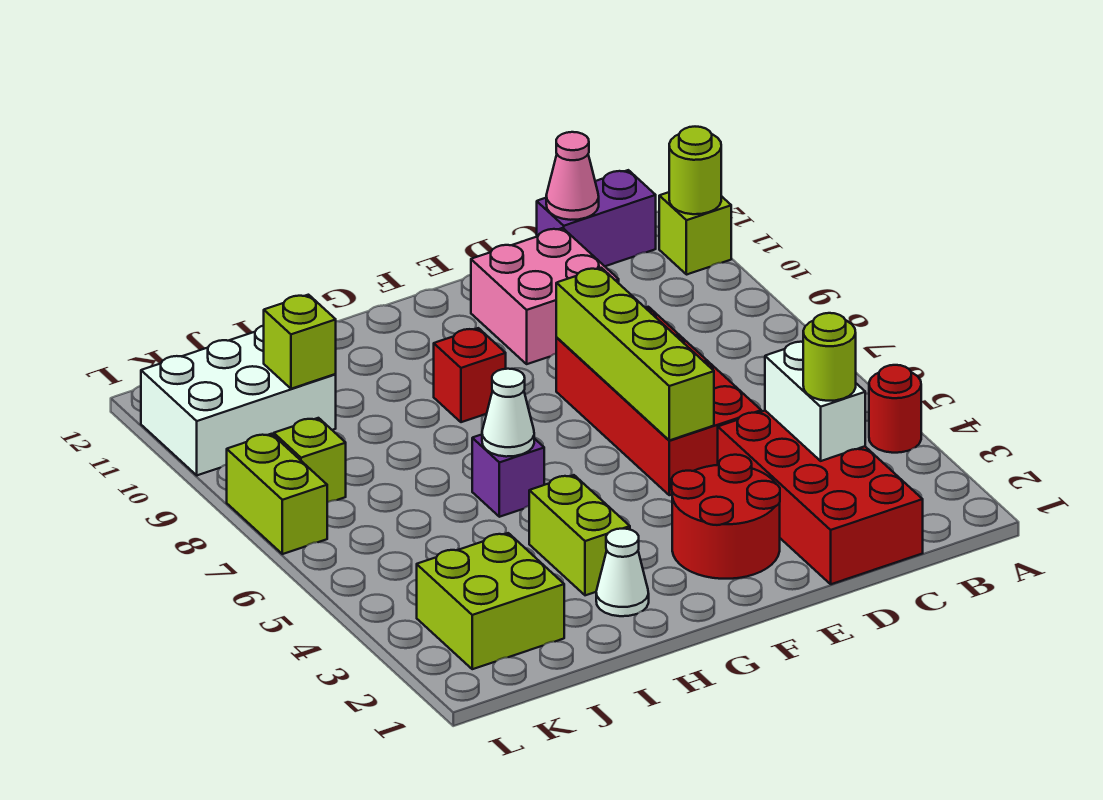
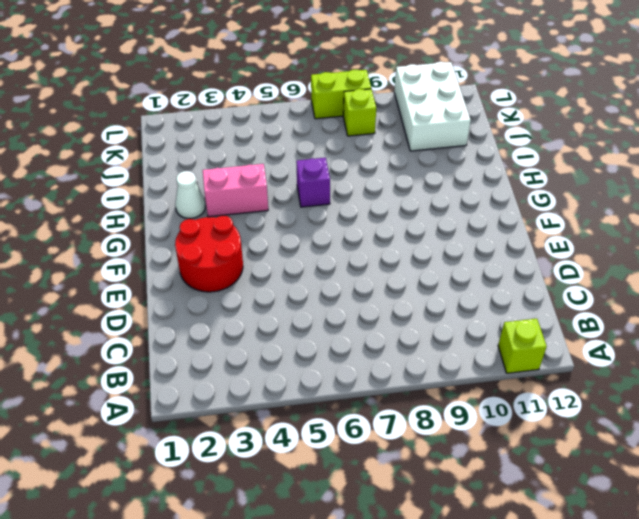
pink brick H3:H4 level 1 -> lime brick H3:H4 level 1
none -> red round brick A4 level 1
none -> purple brick B12:C12 level 1
none -> red brick C1:D4 level 1

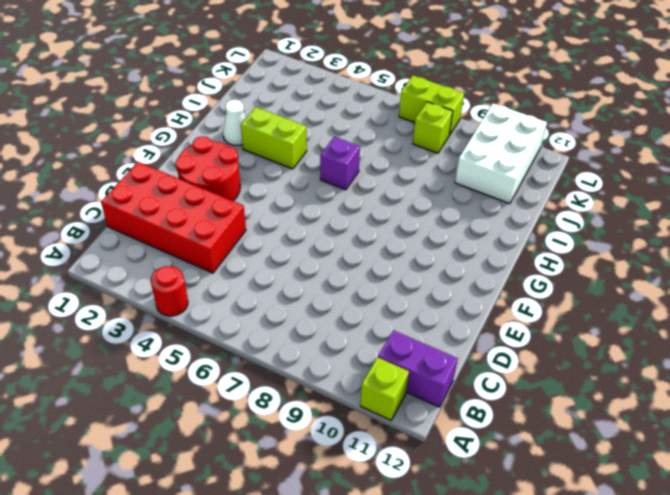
purple brick B11:B12 level 1 -> purple brick B12:C12 level 1
none -> red brick D5:E8 level 1
none -> pink brick D10:E11 level 1
none -> red brick G9 level 1

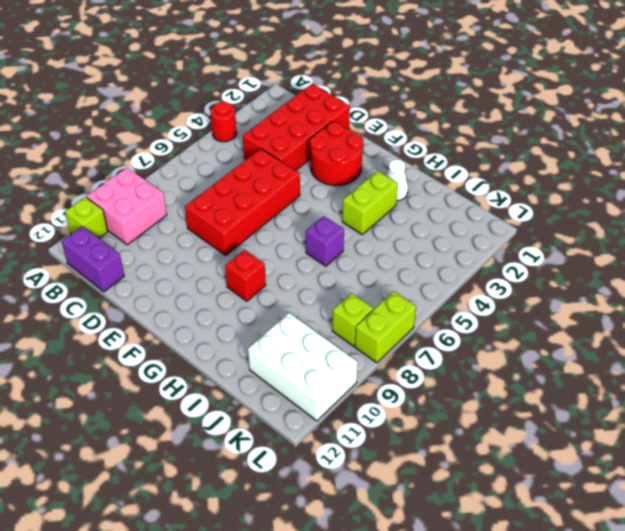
pink brick A9:B10 level 1 -> pink brick D10:E11 level 1
none -> lime brick J2:K3 level 1
none -> lime round brick A11 level 2
none -> white brick C3:C4 level 2

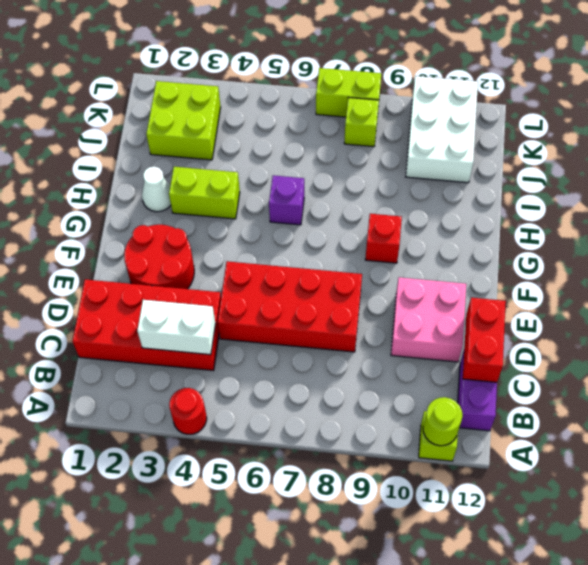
red brick C12:D12 level 2 -> pink cone C12 level 2
none -> lime brick E5:E8 level 2
none -> white cone H6 level 2
none -> lime brick J10 level 2

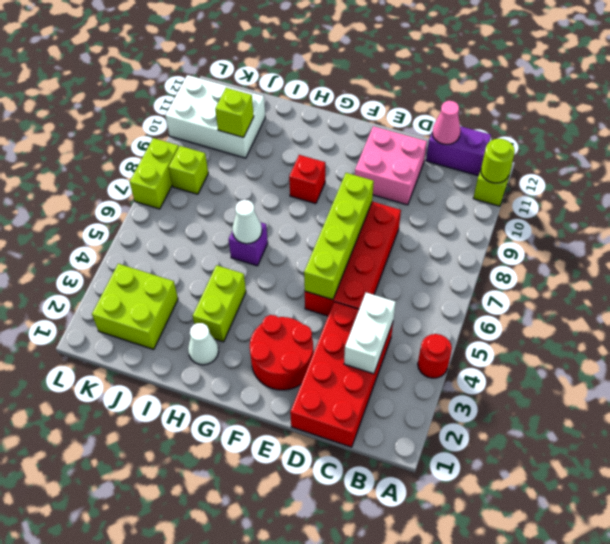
none -> lime round brick C3 level 3

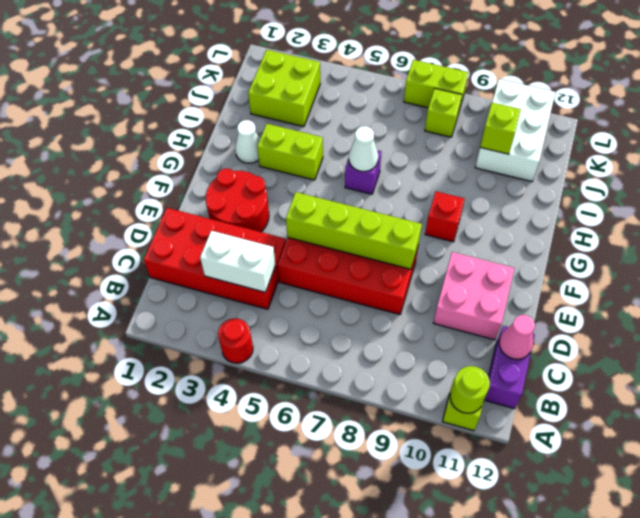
none -> lime round brick C3 level 3

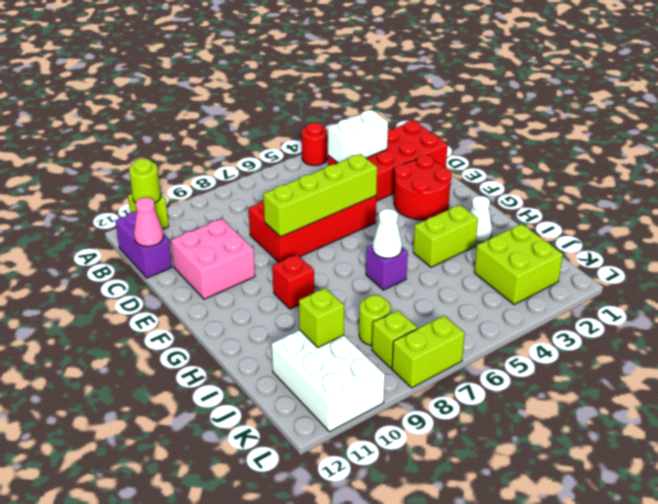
lime round brick J8 level 1 -> lime round brick C3 level 3

